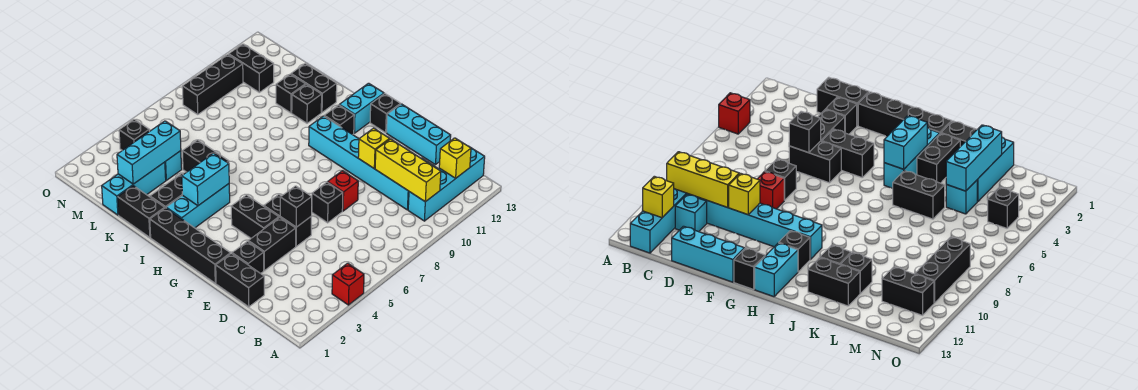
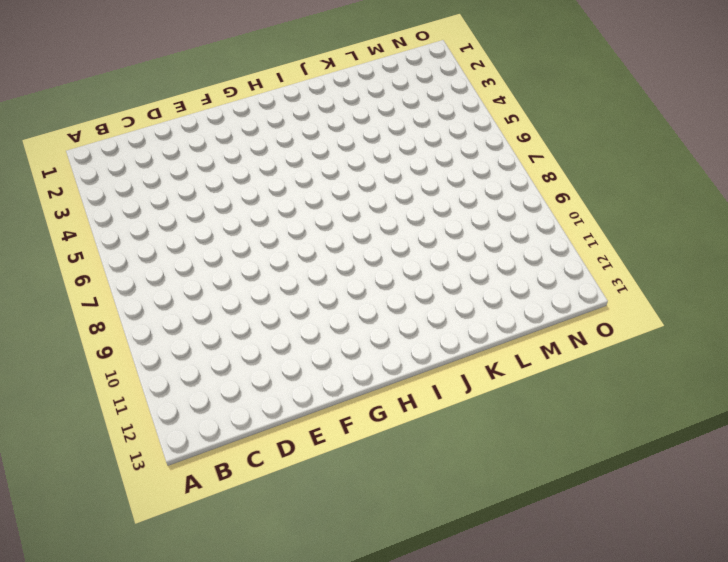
none -> red brick A4 level 1
none -> cyan brick B10:B13 level 1
none -> cyan brick C10:H10 level 1
none -> cyan brick C11 level 1

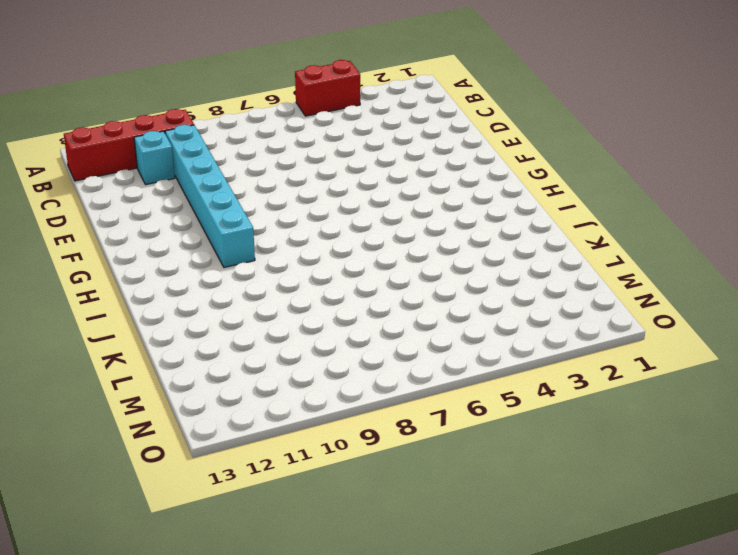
red brick A4:A5 level 1 -> red brick A4 level 1
red brick B10:B13 level 1 -> cyan brick B10:B13 level 1
none -> black brick D1:E1 level 1
none -> cyan brick D13:F13 level 1
none -> black brick E2 level 1
none -> black brick E3:E4 level 1

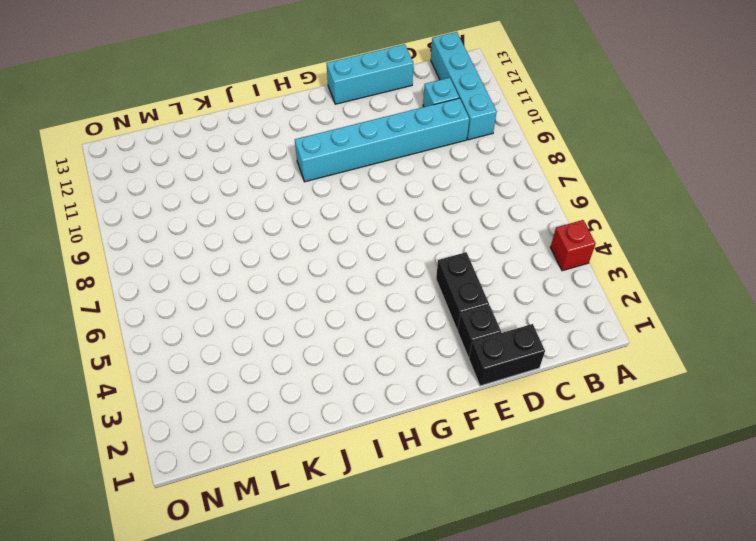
none -> black brick E5:F5 level 1
none -> black brick E7 level 1
none -> red brick E8 level 1
none -> black brick F1:I1 level 1

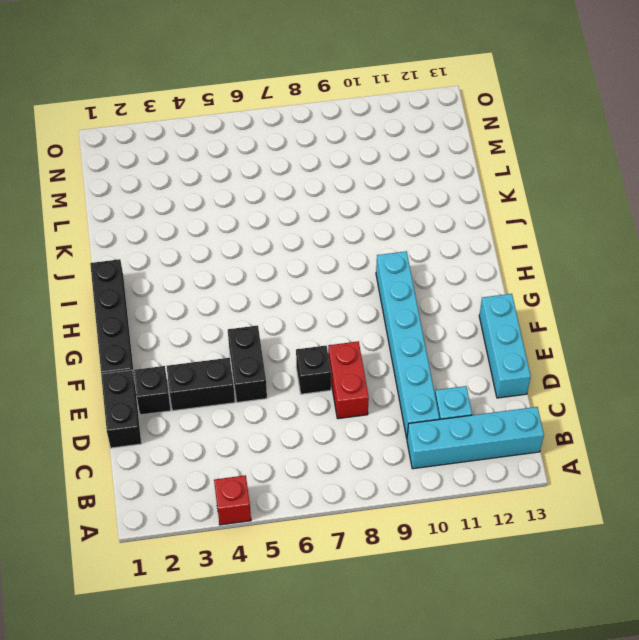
red brick D8:E8 level 1 -> red brick E8 level 1
none -> black brick F4:G4 level 1
none -> black brick G13 level 1
none -> black brick H11 level 1
none -> cyan brick H12:H13 level 1

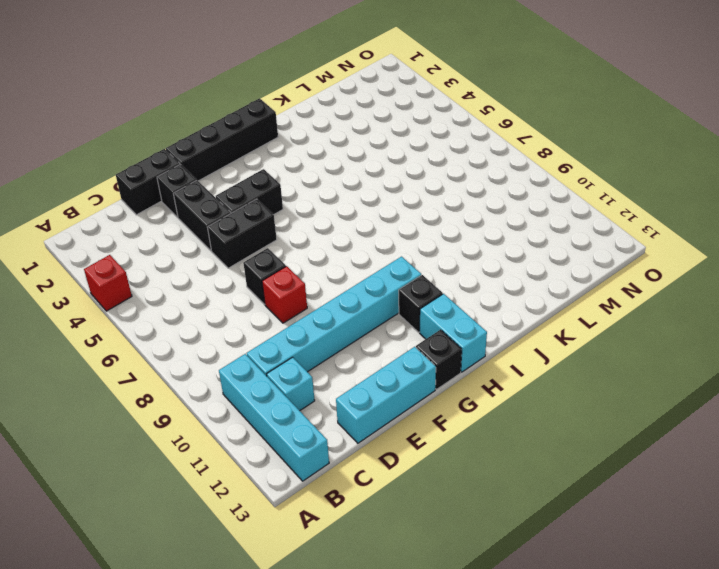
none -> cyan brick I2:I4 level 1
none -> black brick J1:K1 level 1
none -> black brick J2:J3 level 1
none -> black brick J5:K5 level 1

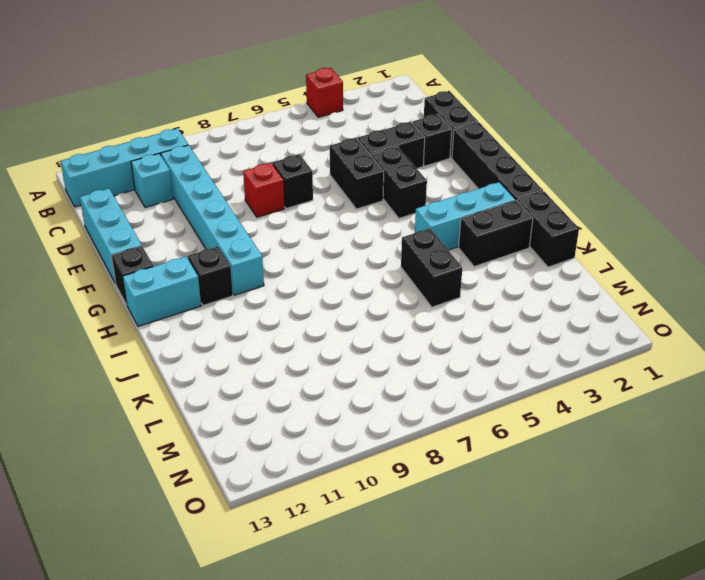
none -> black brick J11 level 1
none -> black brick J12:K12 level 1
none -> black brick K11 level 1
none -> cyan brick L1:L3 level 1

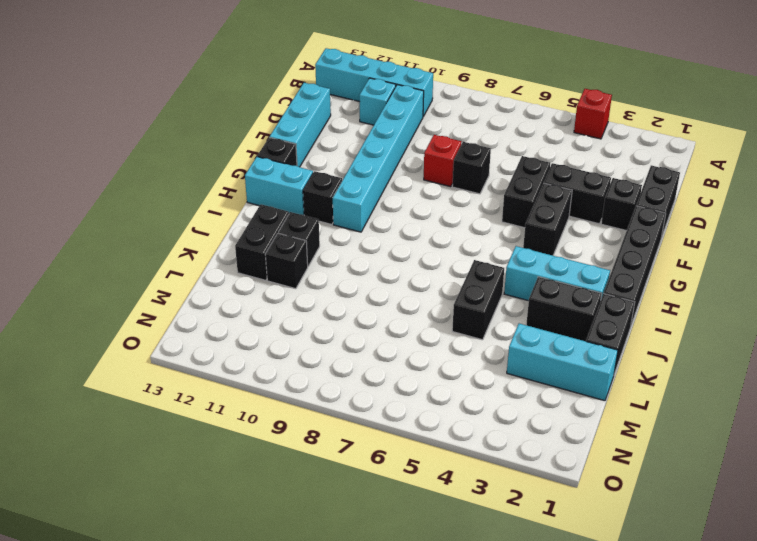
none -> cyan brick L4 level 1
none -> black brick M11:N11 level 1
none -> black brick N4 level 1
none -> black brick N8:N10 level 1

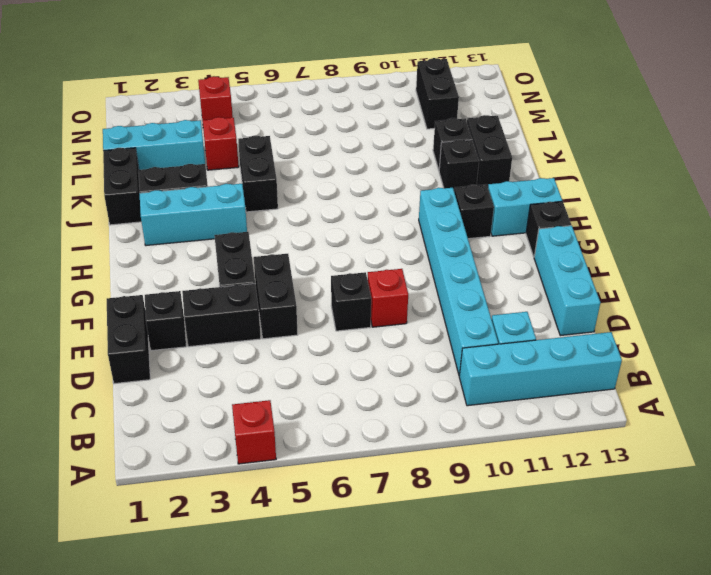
red brick L4 level 1 -> cyan brick L4 level 1
red brick N4 level 1 -> black brick N4 level 1
none -> black brick F1:I1 level 1
none -> black brick N8:N10 level 1
none -> yellow brick B10:D10 level 2
none -> yellow brick B12 level 2

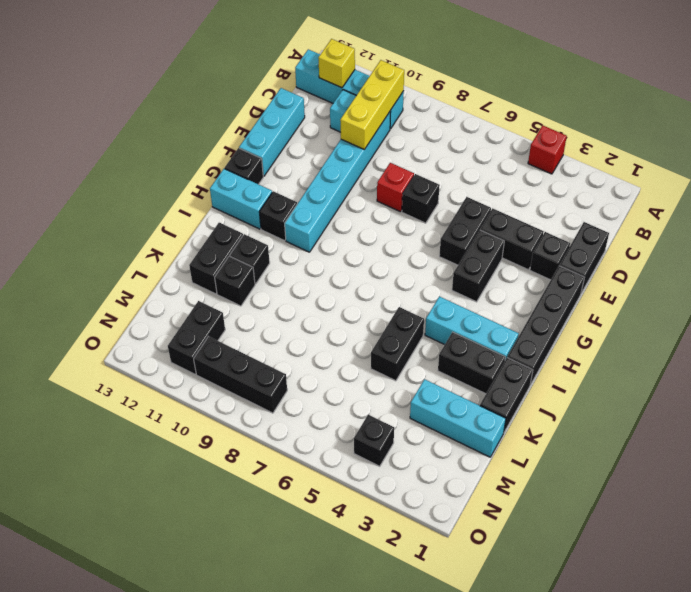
none -> cyan brick L4 level 1
none -> black brick E5 level 2
none -> yellow brick E10 level 2
none -> cyan brick I3:I4 level 2

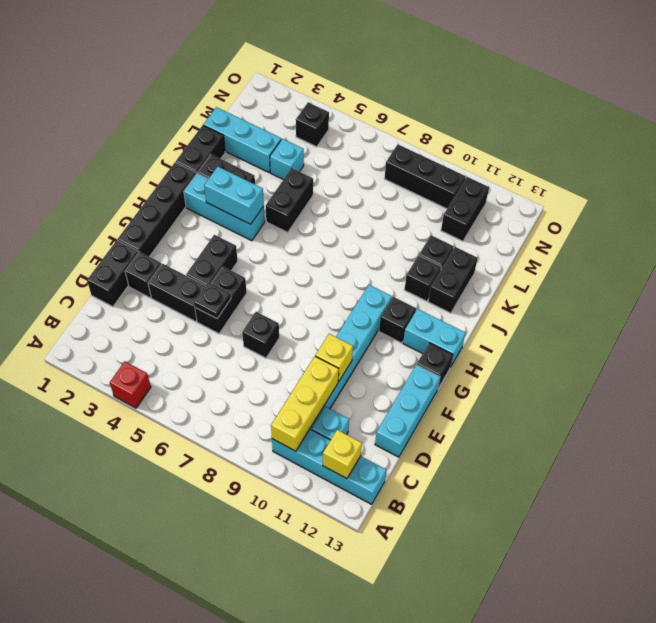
black plate E5 level 2 -> black brick E5 level 2
none -> red brick E8 level 1
none -> cyan brick L2:L4 level 2

